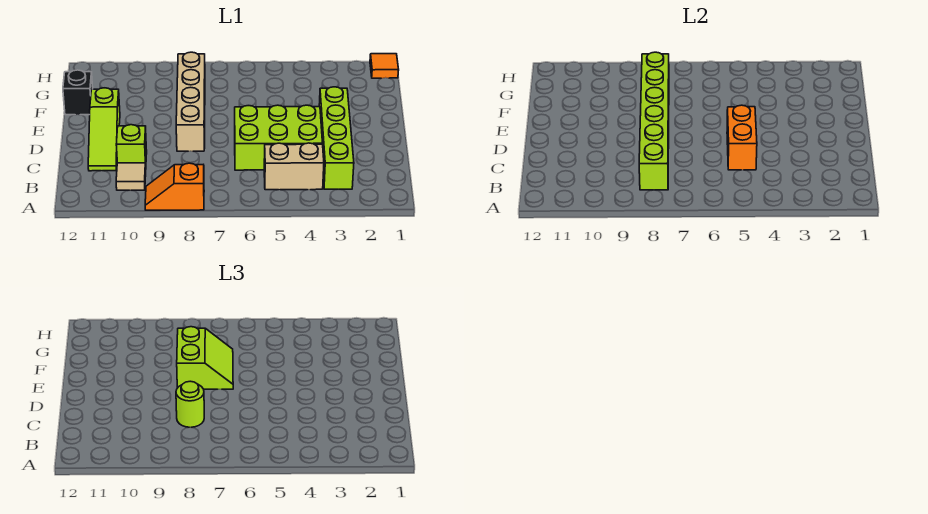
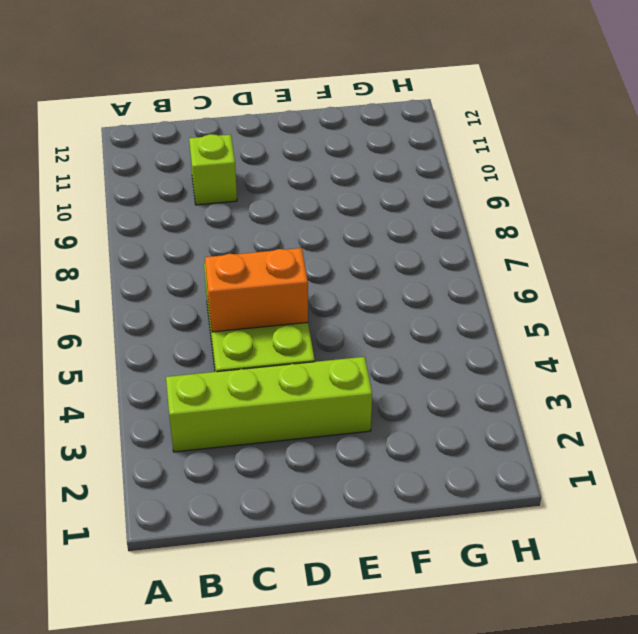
none -> orange slope A8:A9 level 1 top 8
none -> tan brick B4:B5 level 1
none -> tan tile B10 level 1

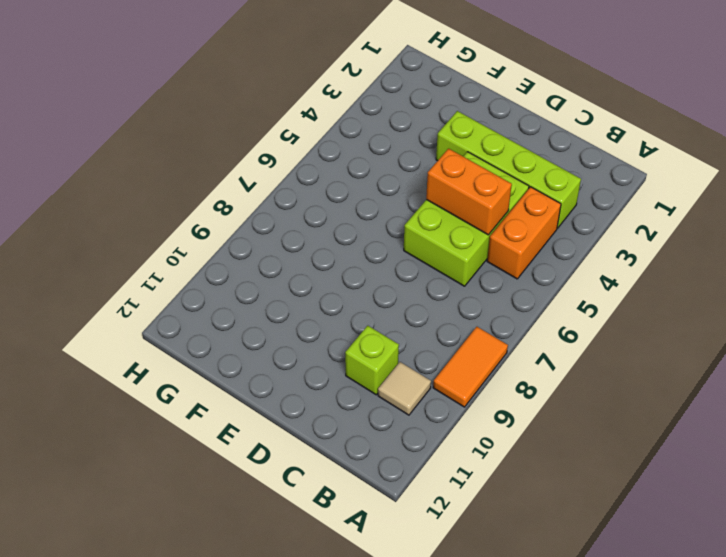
orange tile A8:A9 level 1 -> orange slope A8:A9 level 1 top 8
orange brick B4:B5 level 1 -> tan brick B4:B5 level 1
none -> lime slope C11:E11 level 1 top E
none -> tan brick D8:G8 level 1
none -> black brick F12 level 1

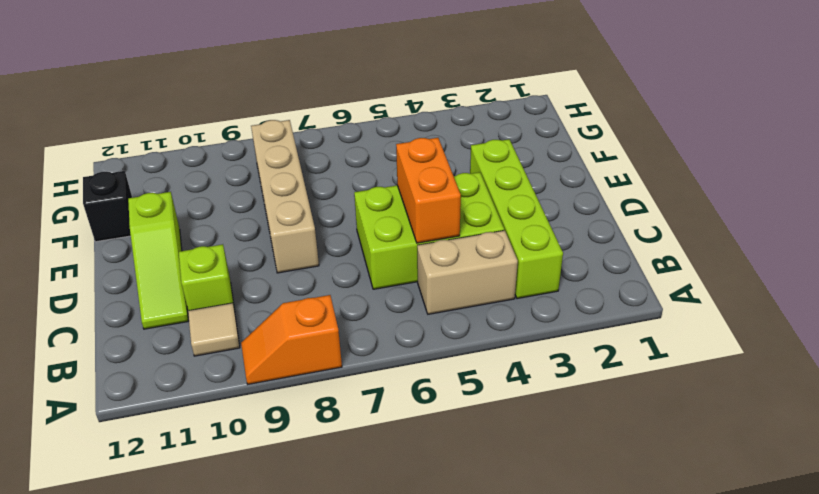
none -> orange tile H1 level 1
none -> lime brick B8:G8 level 2
none -> lime round brick C8 level 3

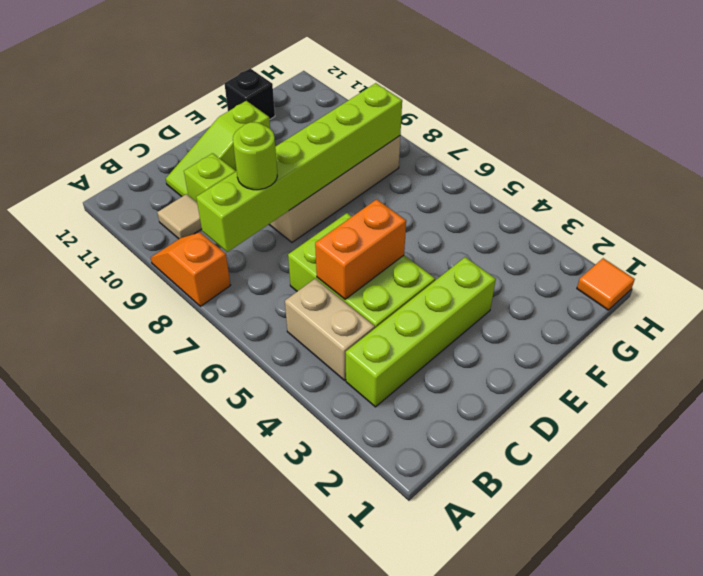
none -> lime slope E7:F8 level 3 top 8

